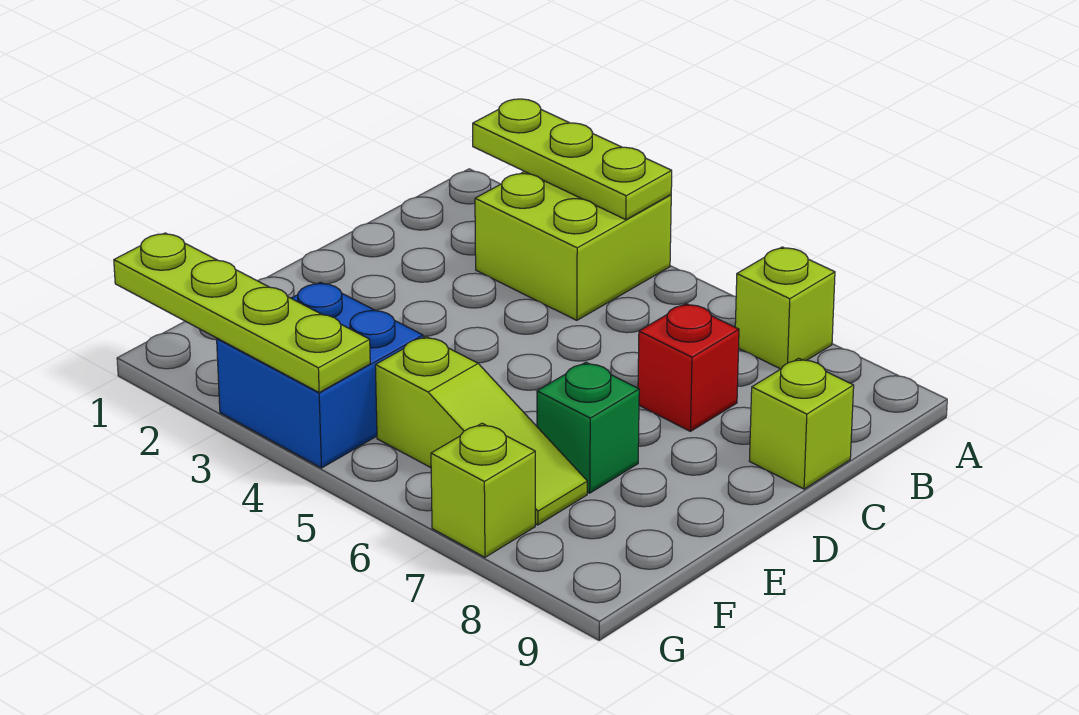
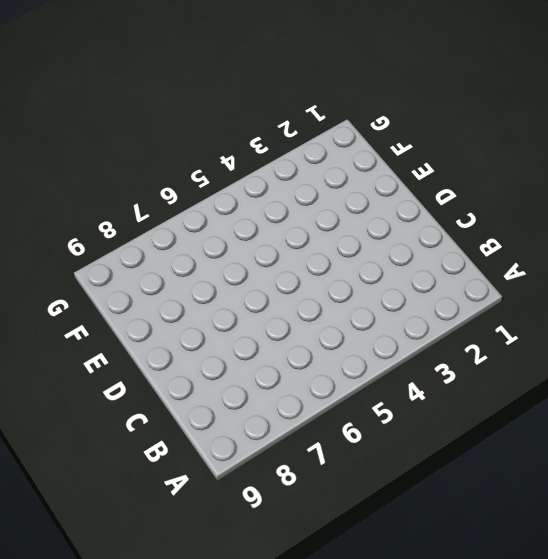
none -> lime brick A3:B4 level 1
none -> lime brick A7 level 1

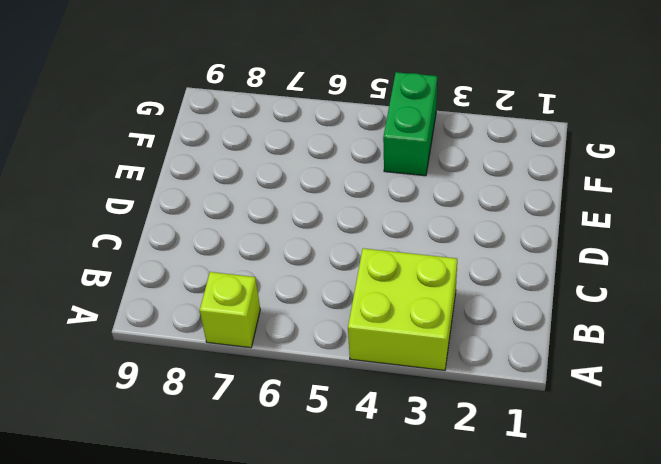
green brick F4:G4 level 1 -> blue brick F3:G4 level 1
none -> red brick C7 level 1
none -> lime brick C9 level 1

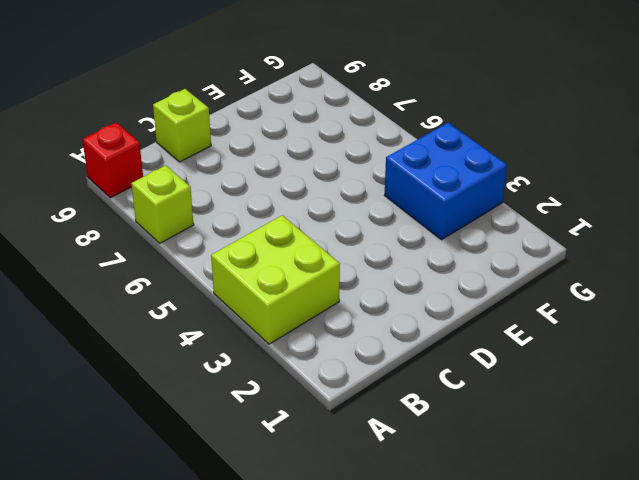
red brick A9 level 1 -> red brick C7 level 1
none -> green brick E7 level 1
none -> lime slope F5:F7 level 1 top 5

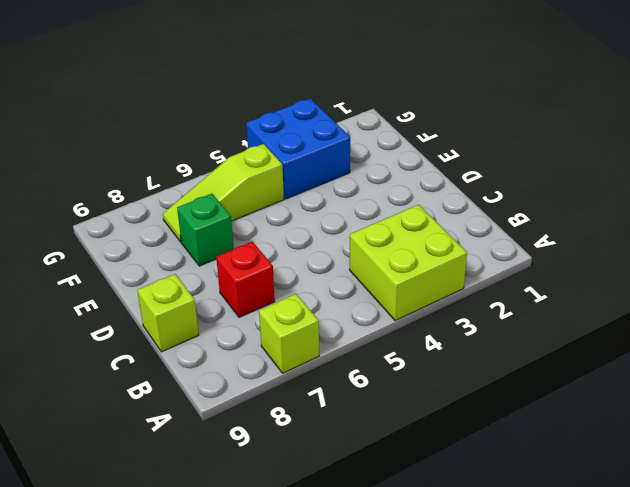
none -> lime brick G7 level 1
none -> lime plate A2:A4 level 2

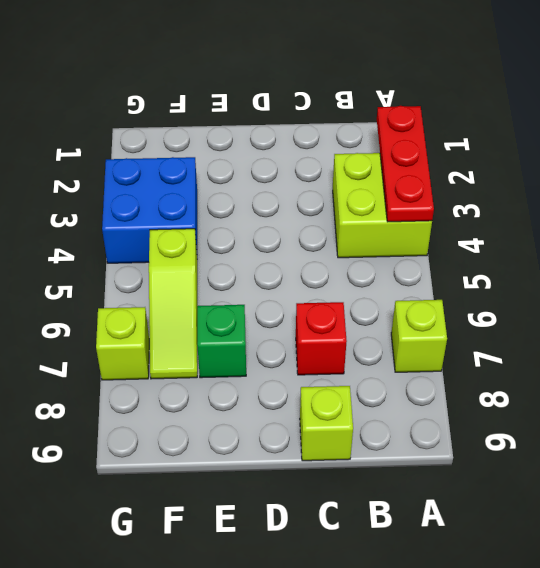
red plate A2:A4 level 2 -> lime plate A2:A4 level 2
none -> lime plate G1:G4 level 2

